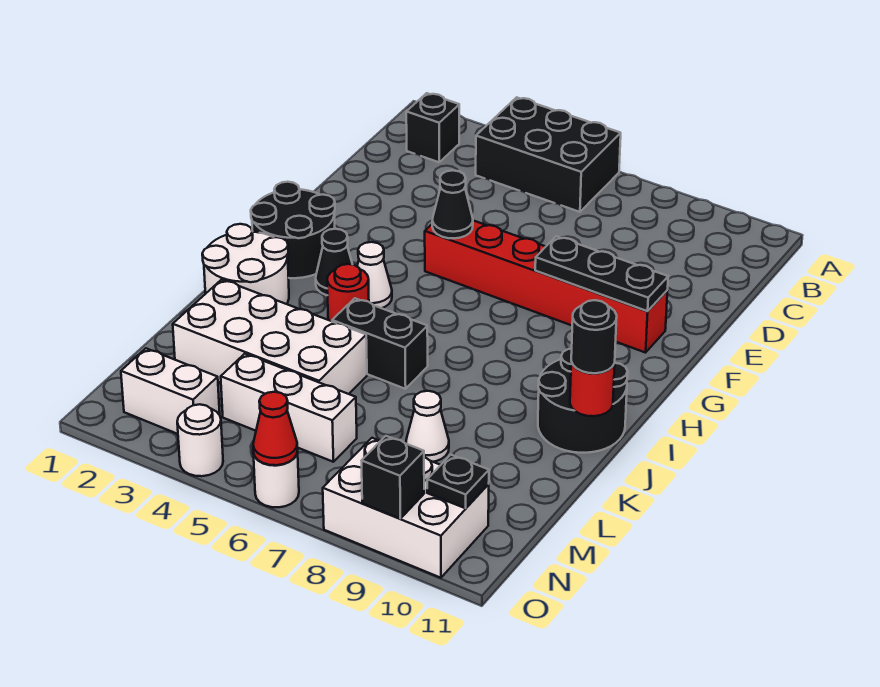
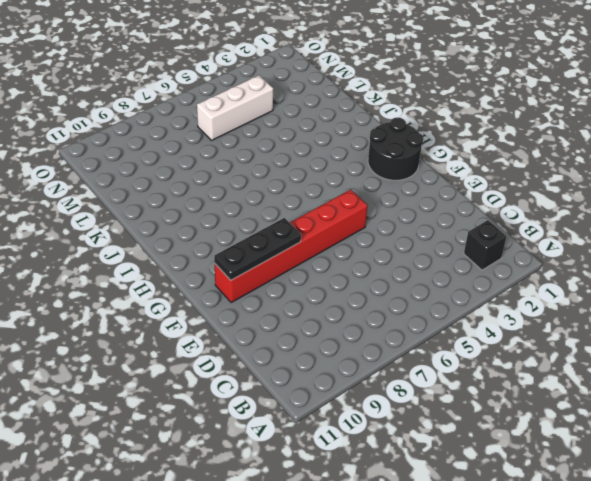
none -> black brick A4:B6 level 1
none -> black cone H3 level 1
none -> white cone H4 level 1

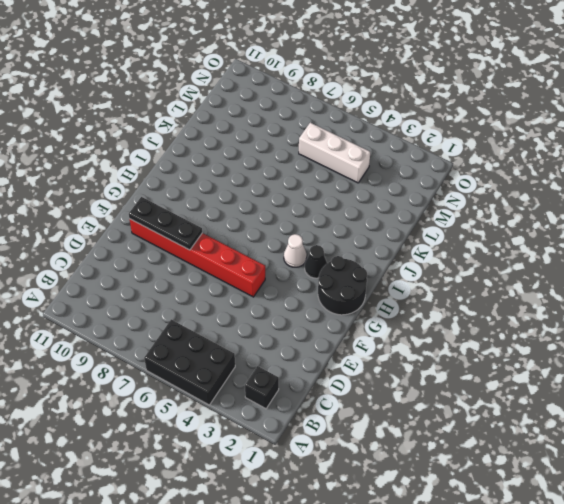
none -> white round brick I1:J2 level 1
none -> red round brick I4 level 1
none -> black round brick I10:J11 level 1

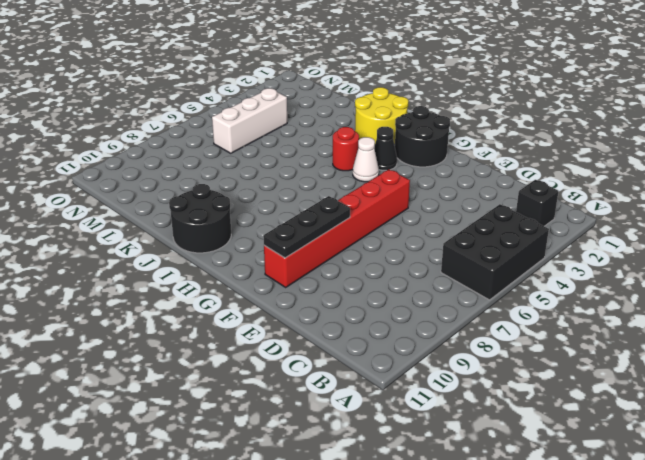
yellow round brick I1:J2 level 1 -> white round brick I1:J2 level 1
none -> black brick J5:J6 level 1
none -> white brick K2:L5 level 1
none -> white cone L8 level 1

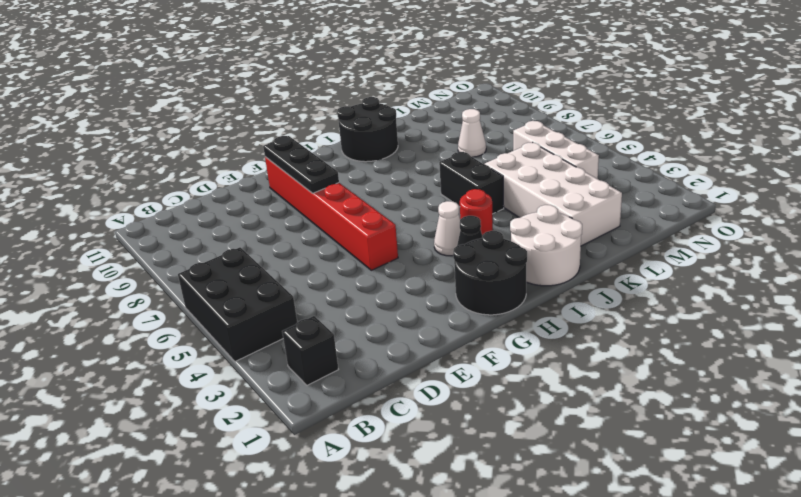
none -> white brick N2:N3 level 1
none -> white brick N8:O10 level 1
none -> white round brick O4 level 1

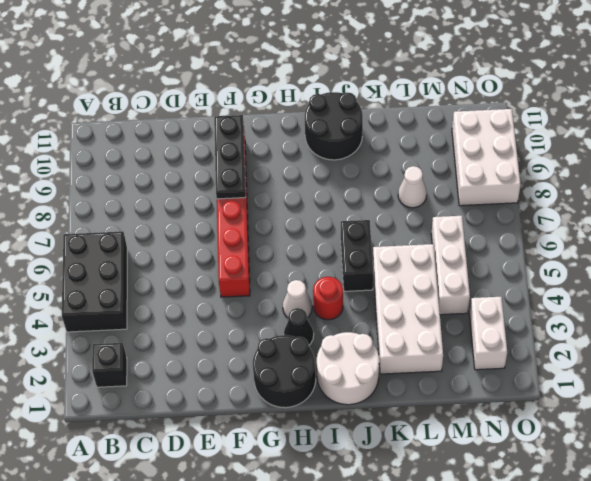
none -> white round brick O4 level 1
none -> white round brick O6 level 1
none -> black cone F5 level 2

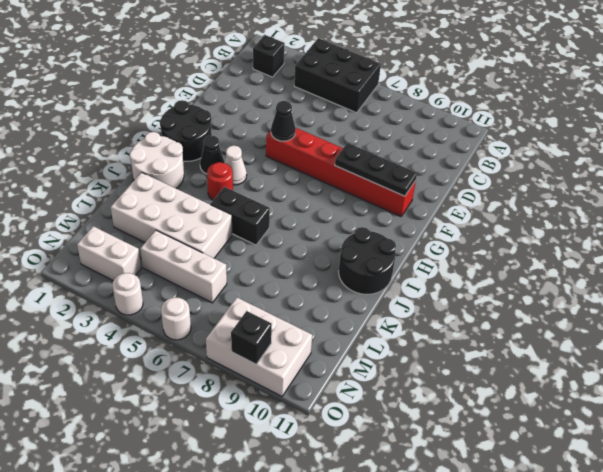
none -> white cone L8 level 1
none -> red round brick J11 level 2
none -> black plate N10 level 2

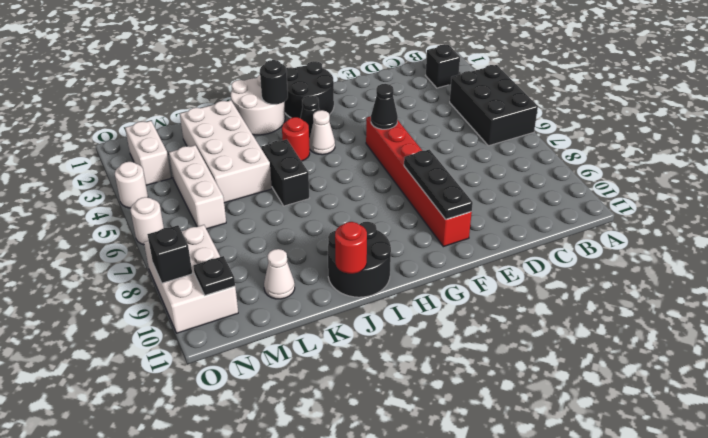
black round brick I2 level 2 -> black round brick J11 level 3
white cone L10 level 1 -> white cone L8 level 1
none -> red cone O6 level 2

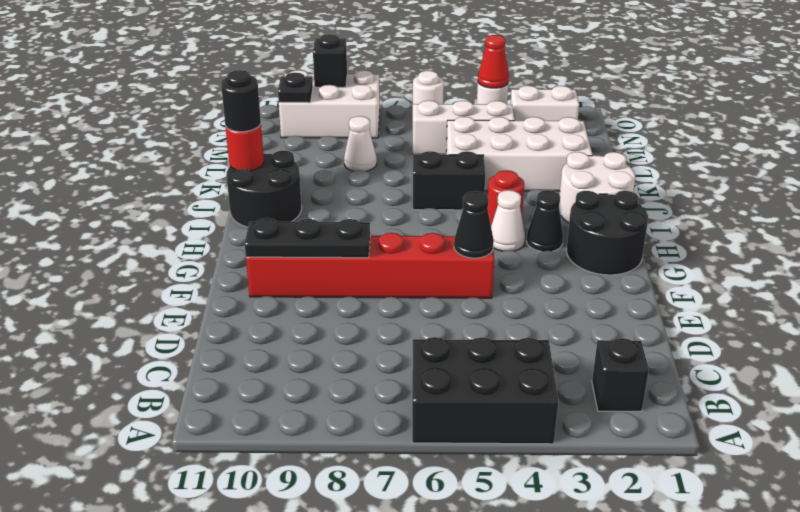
red cone O4 level 2 -> red cone O6 level 2

